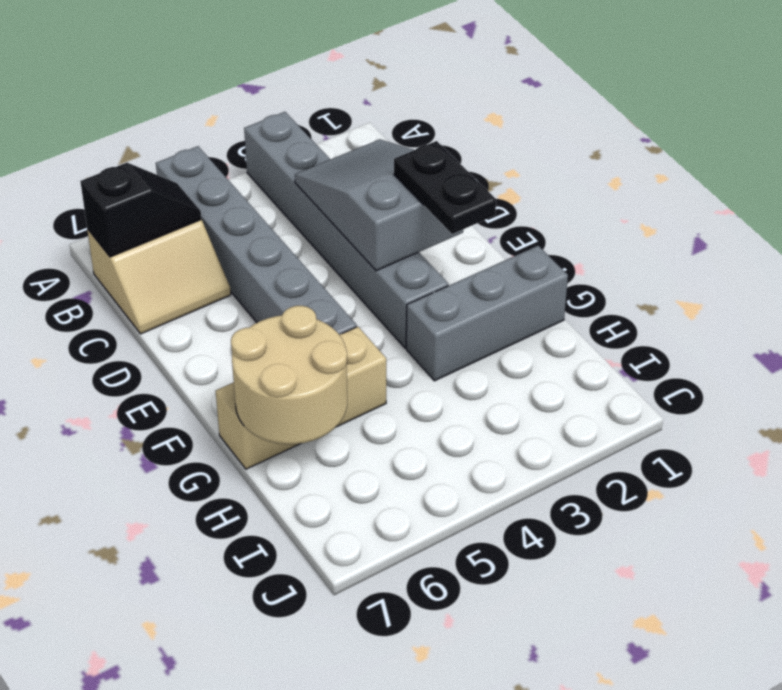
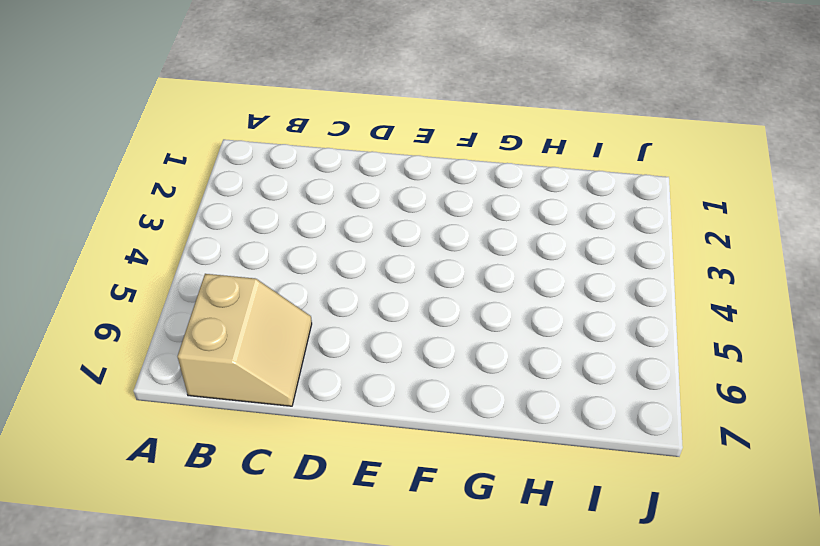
none -> grey brick A3:F3 level 1
none -> grey brick A5:F5 level 1

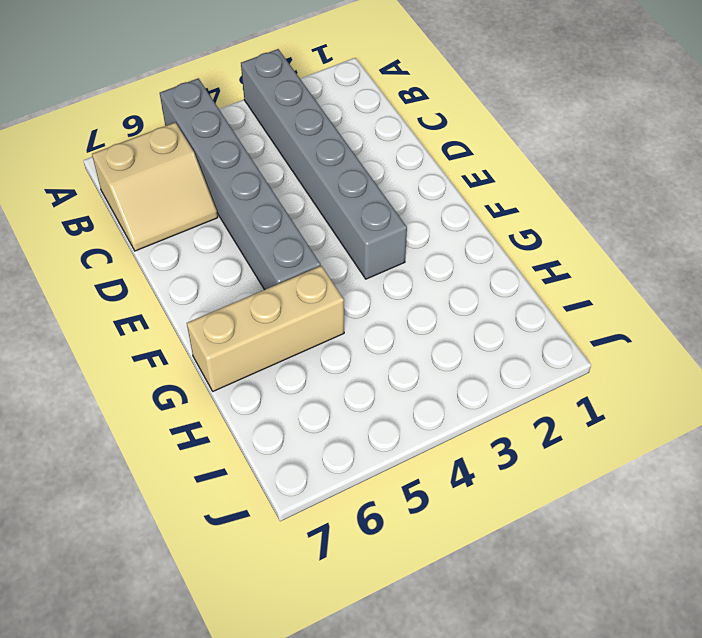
none -> grey brick G1:G3 level 1
none -> black slope B6:B7 level 2 top 7

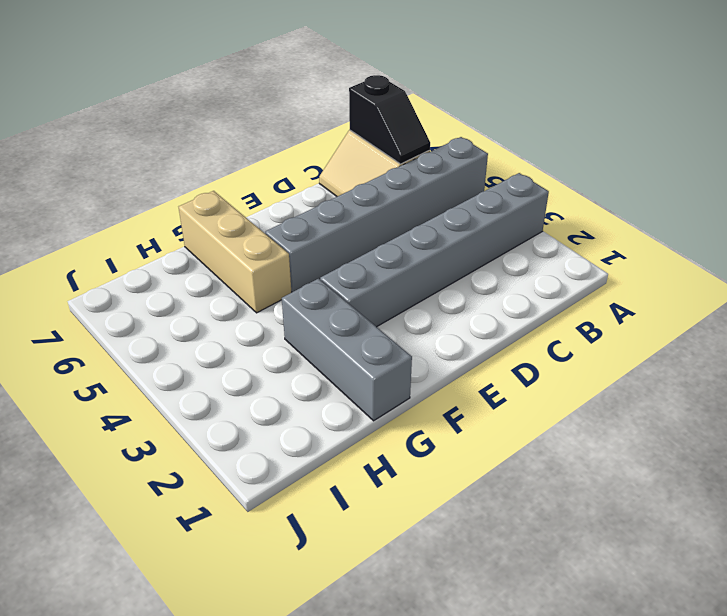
none -> grey slope C2:E3 level 2 top E
none -> tan round brick G6:H7 level 2

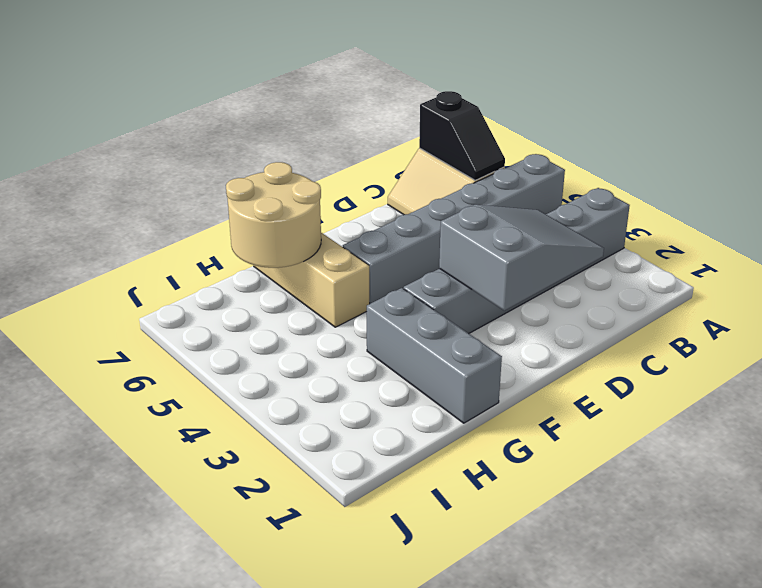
none -> black plate E2:F2 level 3

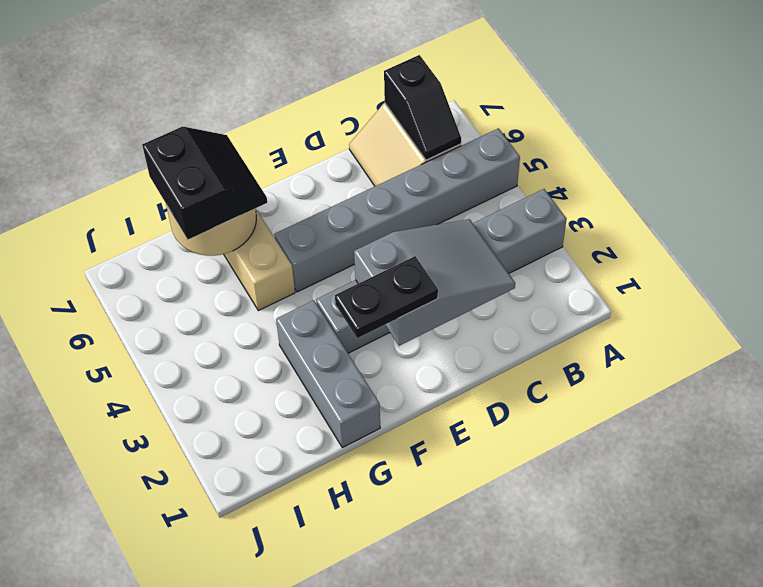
black slope G6:H7 level 3 top H -> none

